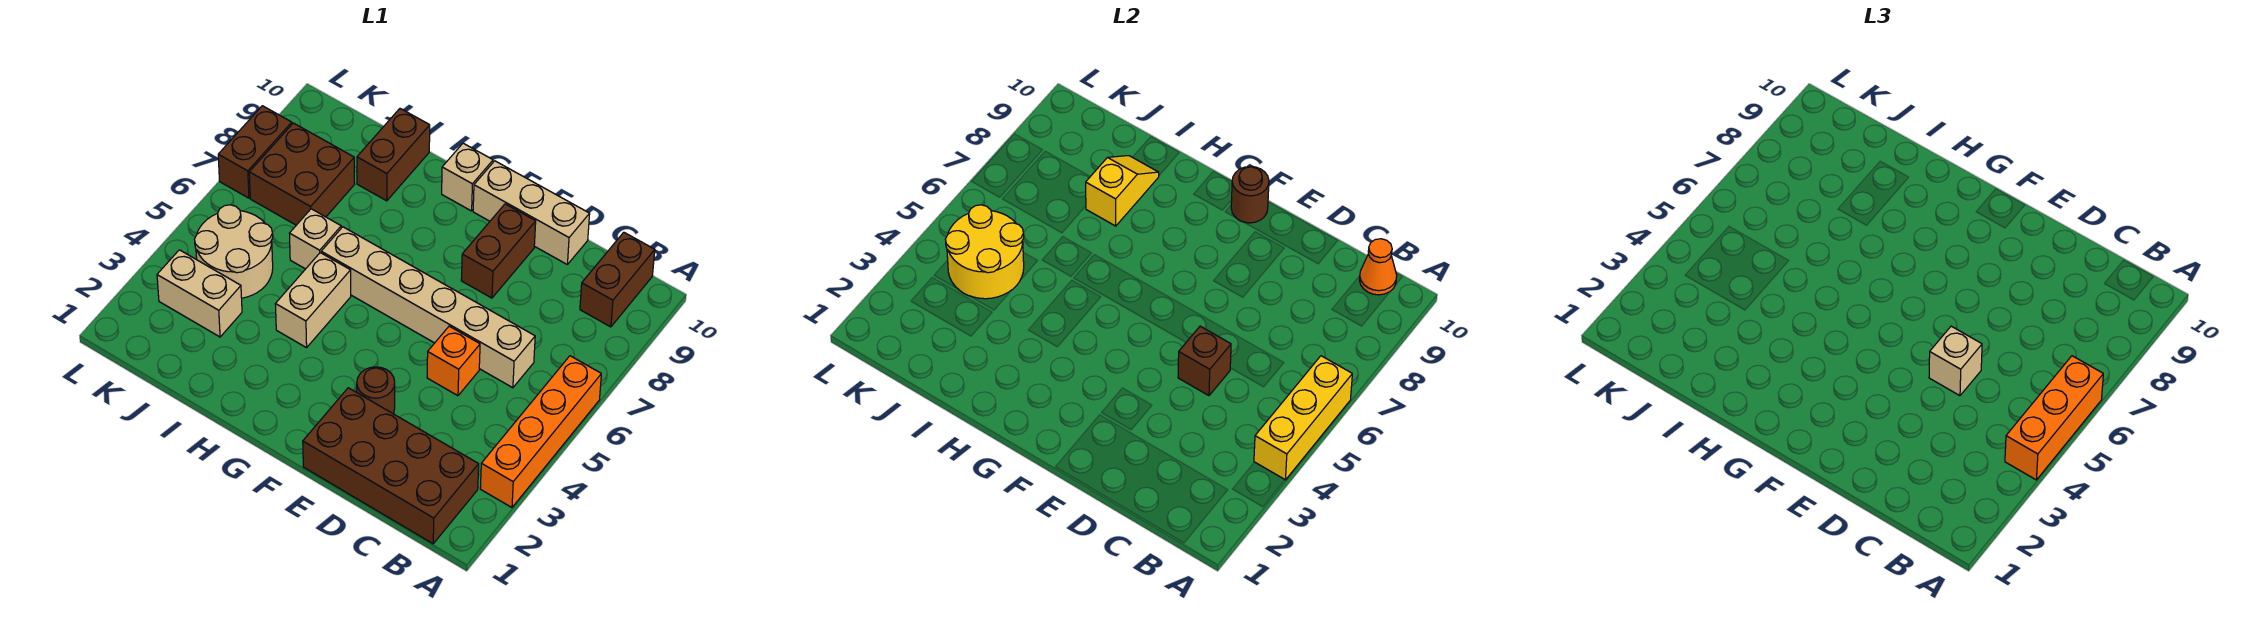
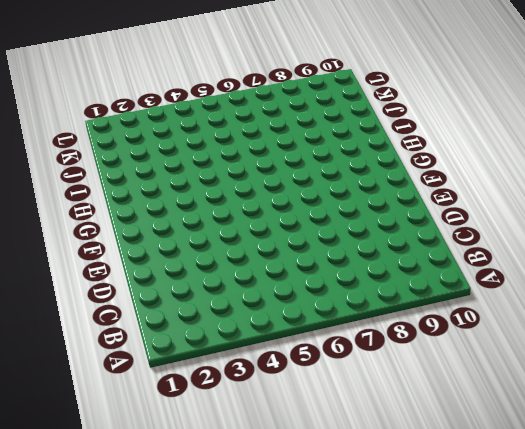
none -> orange brick A3:A6 level 1
none -> brown brick B1:E2 level 1
none -> brown brick B9:B10 level 1

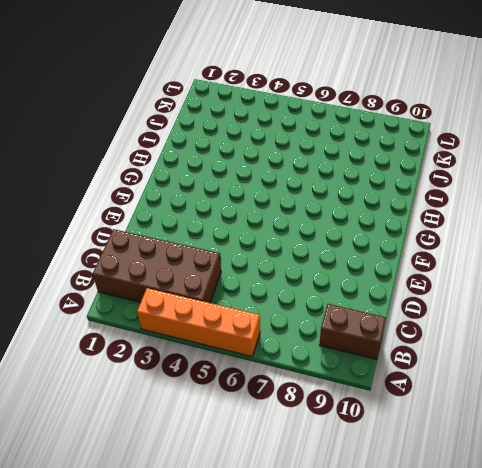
brown brick B1:C4 level 1 -> brown brick B1:E2 level 1
none -> tan brick C6:H6 level 1
none -> orange brick D5 level 1
none -> tan brick D10:F10 level 1

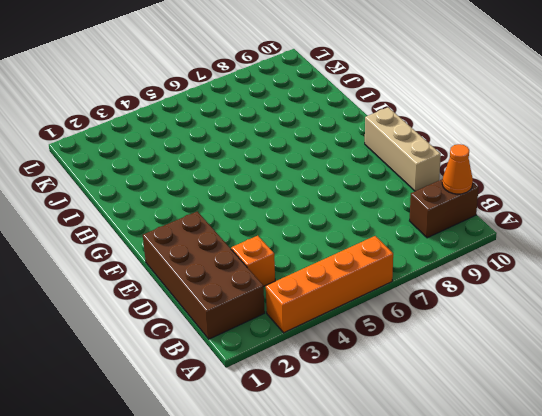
orange brick C3 level 1 -> orange brick D5 level 1
none -> tan brick C6:H6 level 1
none -> brown round brick E3 level 1
none -> brown brick E8:E9 level 1

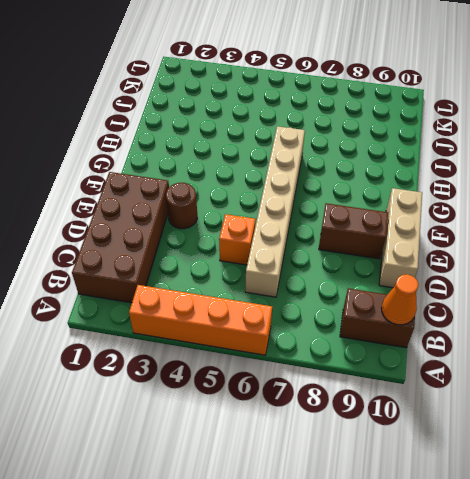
none -> tan brick G10 level 1
none -> tan brick H4:H5 level 1
none -> tan brick I6 level 1

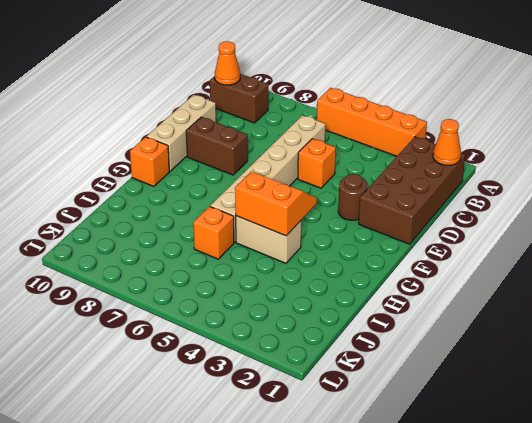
orange cone B1 level 2 -> none
orange slope G4:H5 level 2 top H -> none
orange brick G10 level 1 -> tan brick G10 level 1
orange brick I6 level 1 -> tan brick I6 level 1
none -> brown brick I9:I10 level 1
none -> tan brick J3:K3 level 1
none -> tan round brick J4:K5 level 1

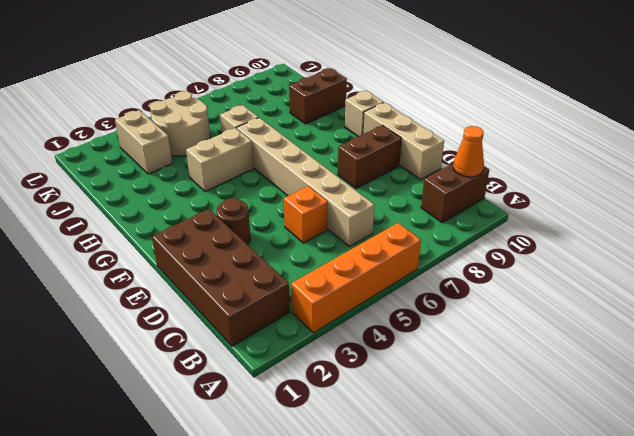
none -> brown brick J7:K8 level 1
none -> brown brick L7:L8 level 1
none -> yellow brick A4:A6 level 2

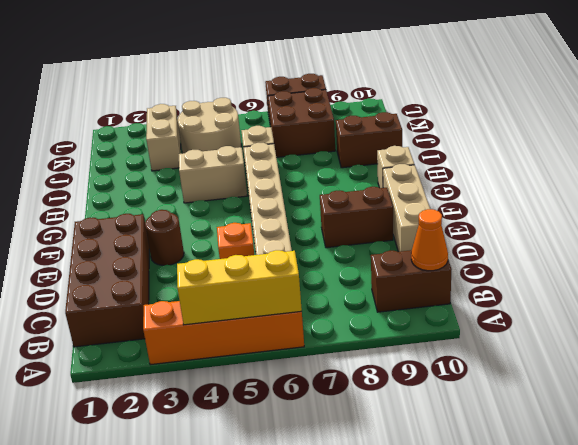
none -> brown brick D5 level 2
none -> brown round brick F10 level 2
none -> yellow slope I8:I9 level 2 top 8

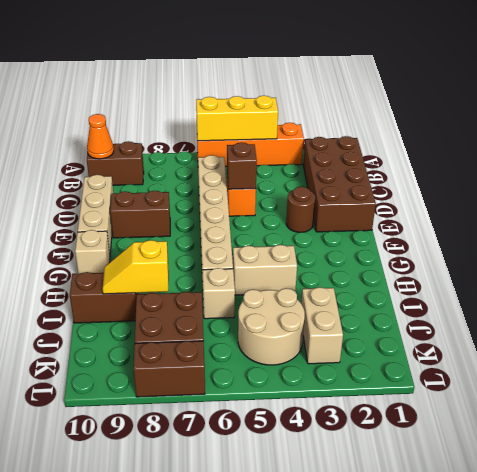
none -> brown round brick F10 level 2
none -> yellow round brick J4:K5 level 2
none -> orange brick A4:A6 level 3

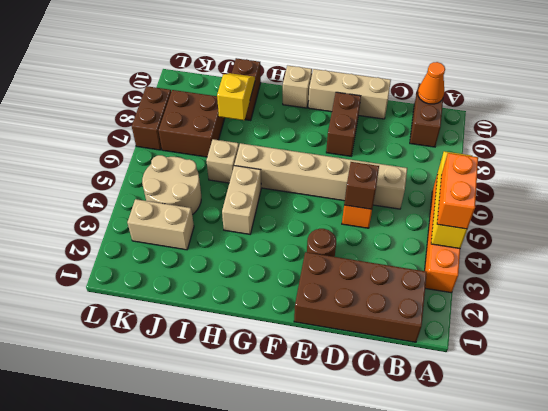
orange brick A4:A5 level 3 -> orange brick A4:A6 level 3
none -> brown round brick F10 level 2
none -> yellow round brick J4:K5 level 2
none -> tan brick D5 level 3

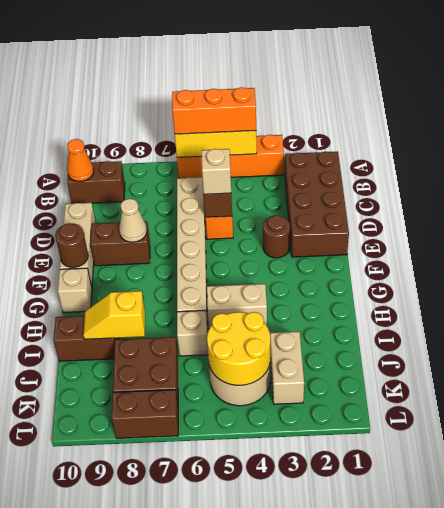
tan cone E8 level 2 -> none

